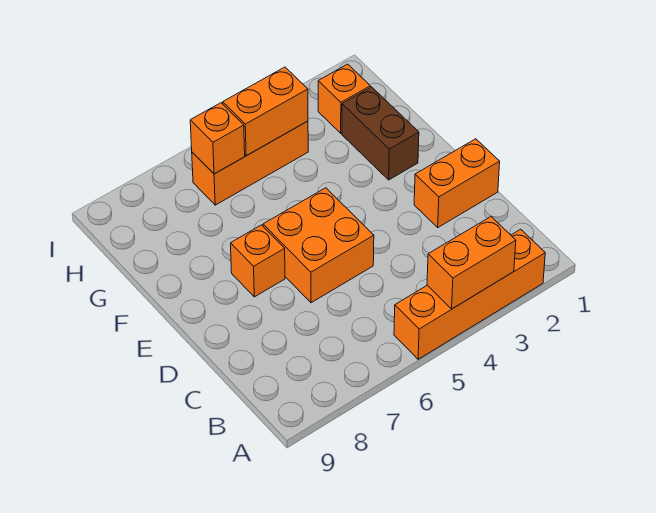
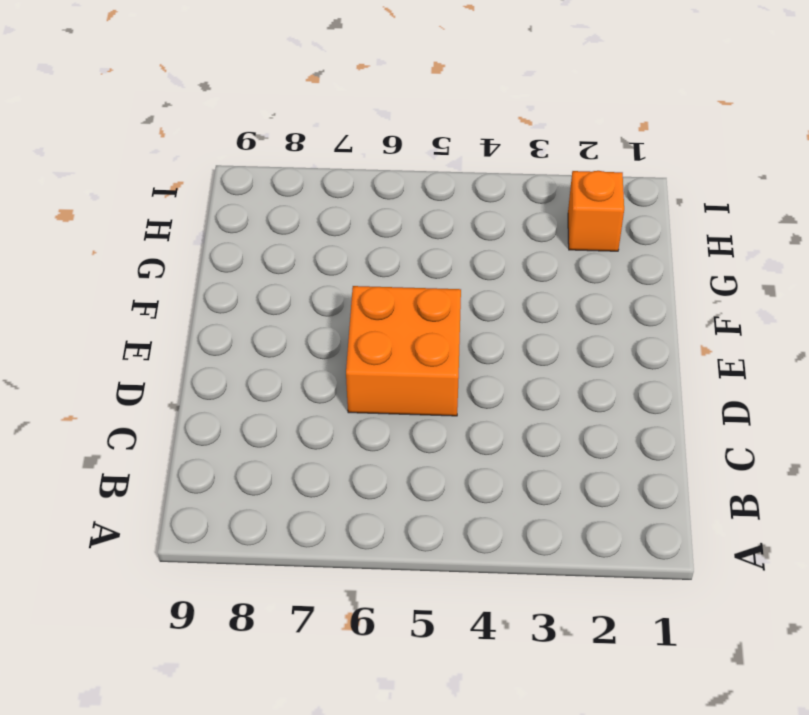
none -> orange brick A2:A5 level 1
none -> orange brick D1:D2 level 1

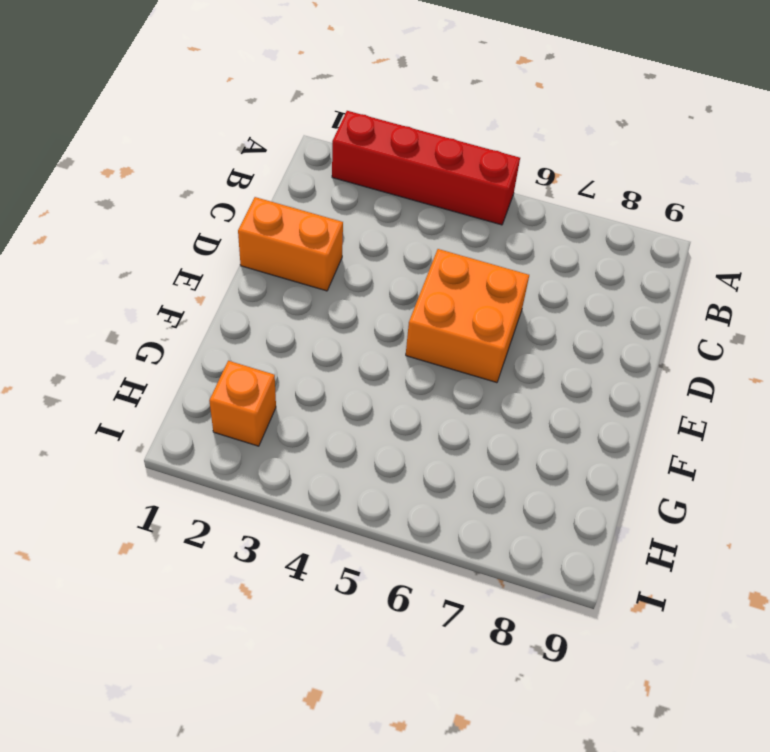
red brick A2:A5 level 1 -> orange brick A2:A5 level 1
none -> orange brick E7 level 1
none -> brown brick F2:G2 level 1

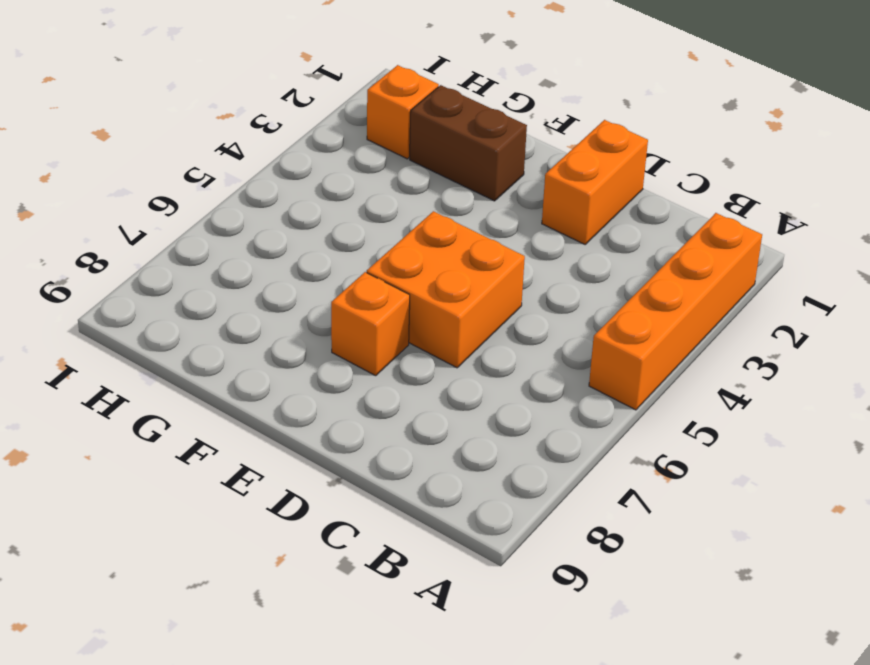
none -> orange brick H4:H6 level 1
none -> orange brick A3:A4 level 2

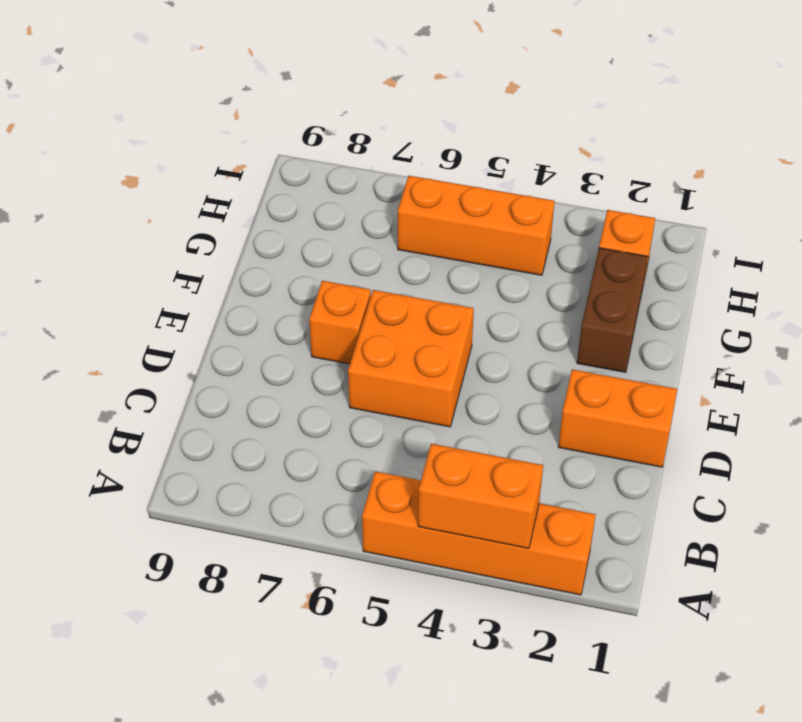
none -> orange brick H4:H5 level 2
none -> orange brick H6 level 2

